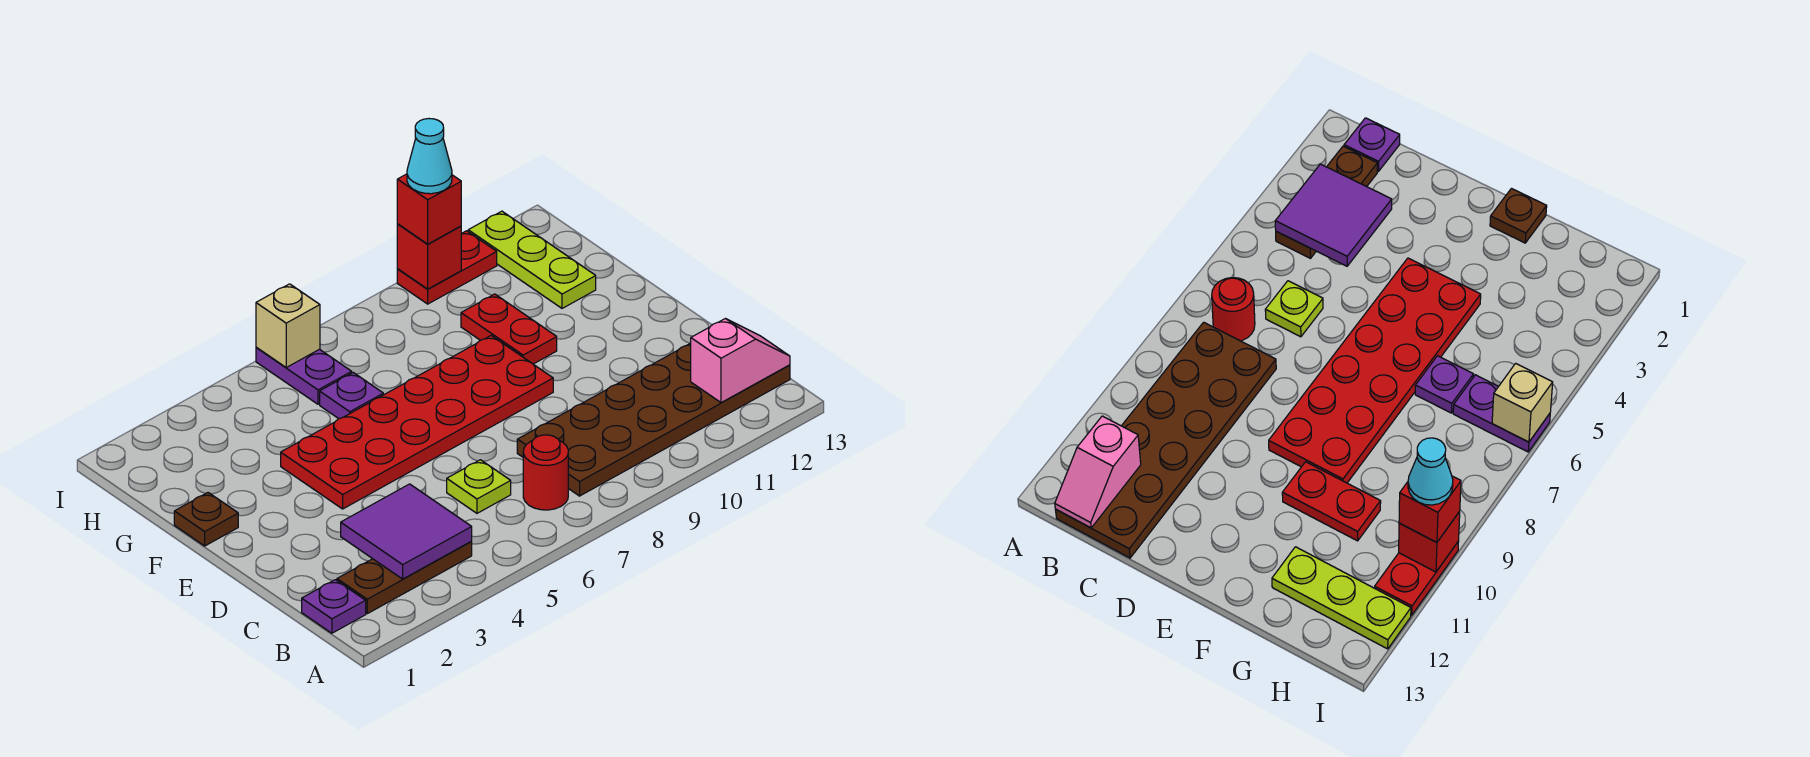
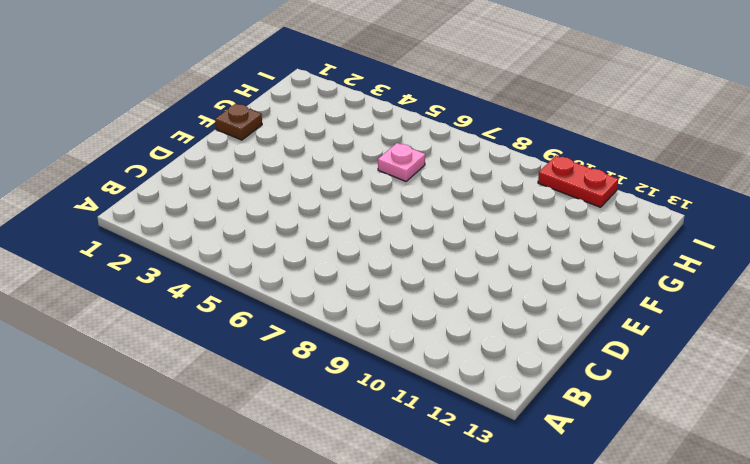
pink plate G6 level 1 -> purple plate G6 level 1
none -> purple plate B1 level 1
none -> brown plate B2:B4 level 1
none -> red round brick B7 level 1

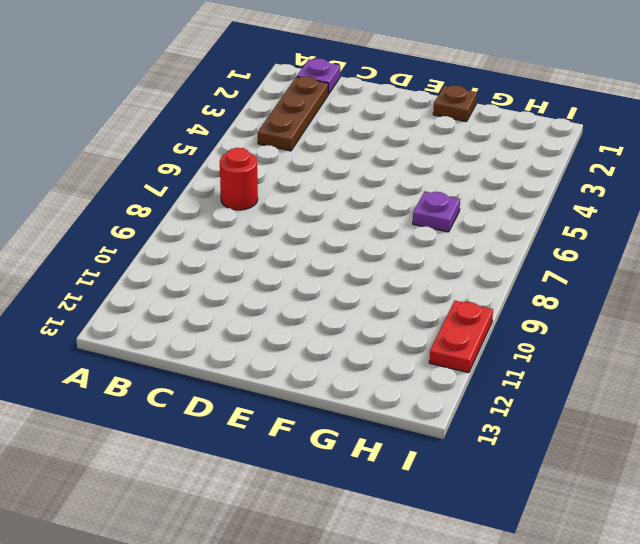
none -> brown plate B8:C13 level 1
none -> lime plate C6 level 1
none -> red plate E4:F9 level 1

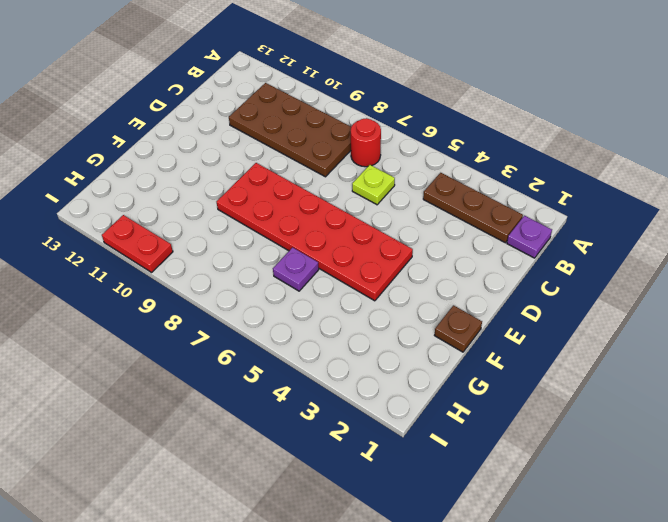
brown plate B8:C11 level 1 -> brown plate B8:C13 level 1
none -> red plate F10:G10 level 1
none -> lime plate G12:I12 level 1
none -> purple plate H6:I6 level 1

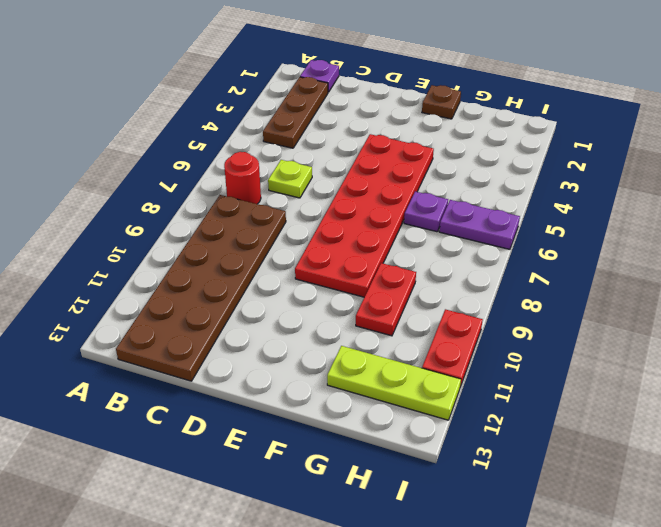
red plate G9:G10 level 1 -> red plate F10:G10 level 1
none -> purple tile B3:C4 level 2
none -> pink slope B12:B13 level 2 top 12
none -> tan brick I6 level 2

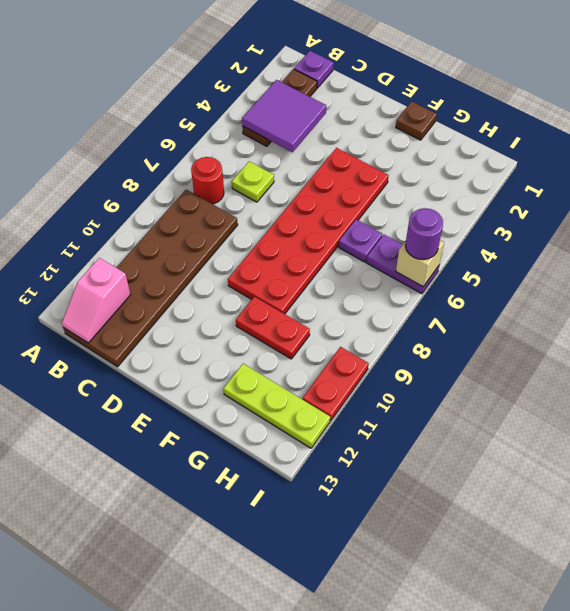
purple round brick I6 level 3 -> none
none -> red brick I10 level 2
none -> red brick I10 level 3
none -> cyan cone I10 level 4

